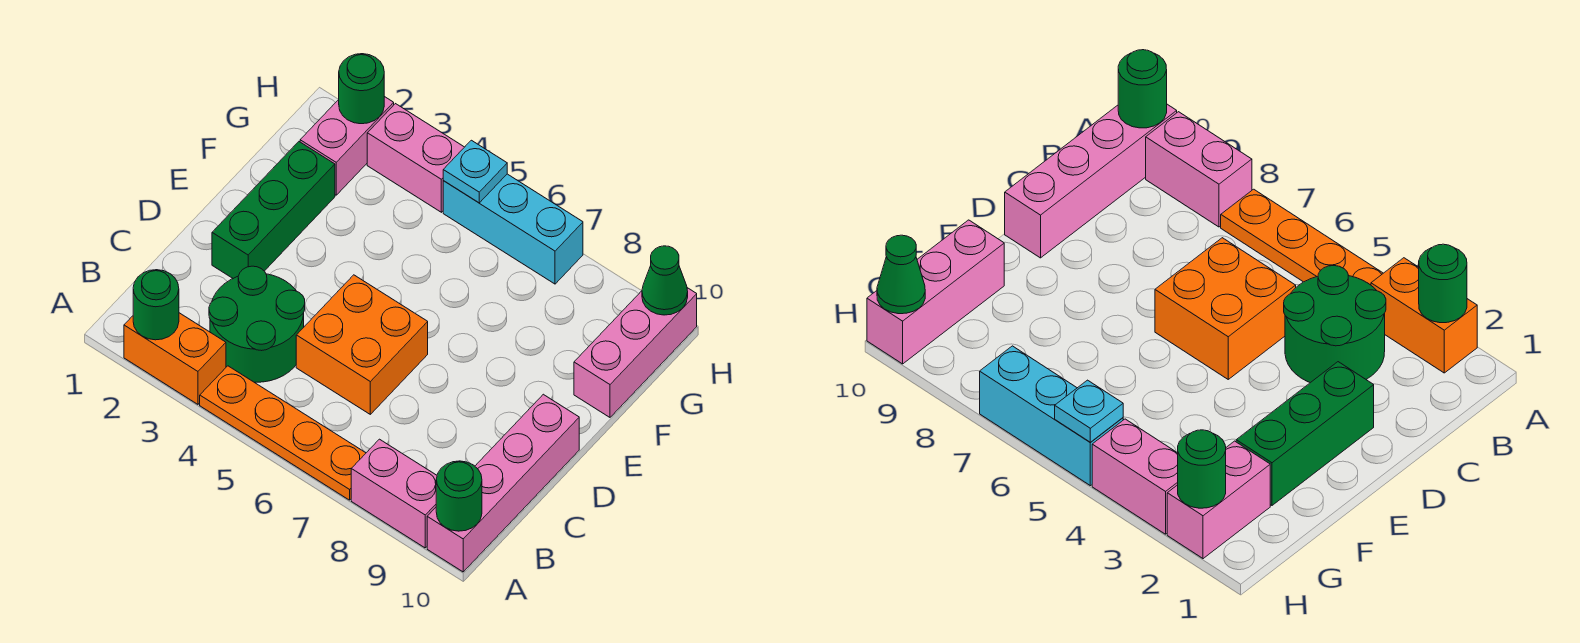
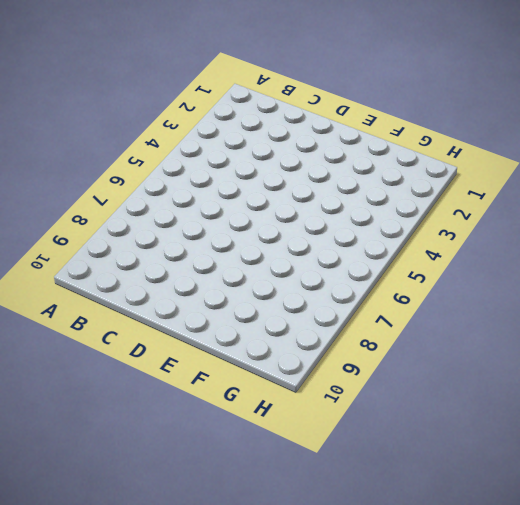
none -> orange brick A2:A3 level 1
none -> orange plate A4:A7 level 1
none -> pink brick A8:A9 level 1

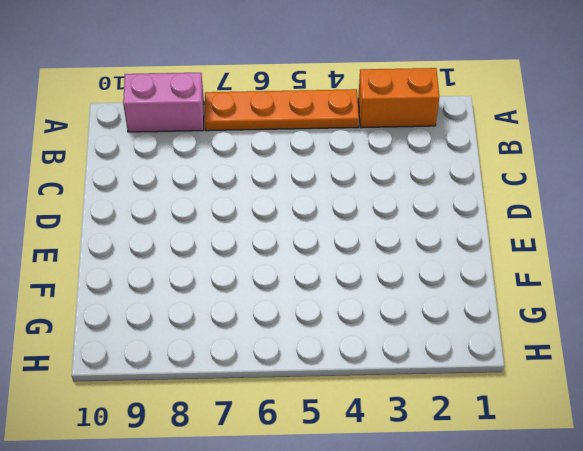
none -> pink brick A10:D10 level 1
none -> green round brick B3:C4 level 1
none -> orange brick C5:D6 level 1

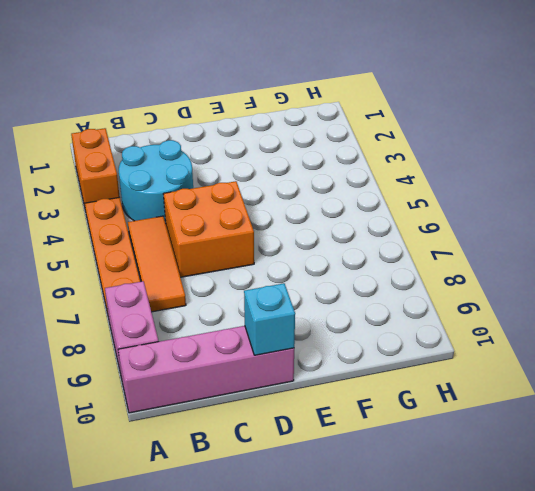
cyan round brick B3:C4 level 1 -> green round brick B3:C4 level 1
orange tile B5:B7 level 1 -> none
cyan brick D10 level 2 -> none
none -> green brick D2:F2 level 1
none -> pink brick F10:H10 level 1
none -> pink brick G2:H2 level 1

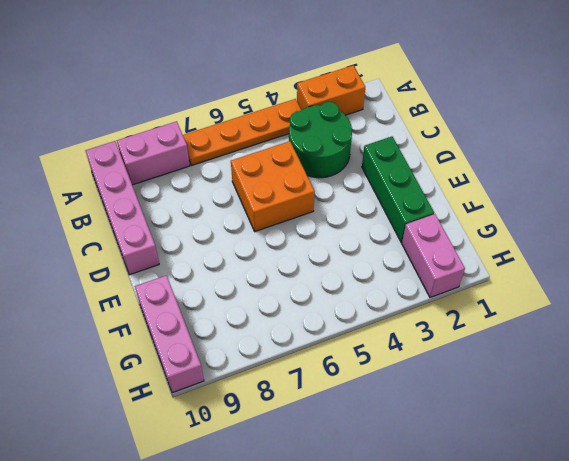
none -> pink brick H3:H4 level 1
none -> cyan brick H5:H7 level 1
none -> green round brick A2 level 2

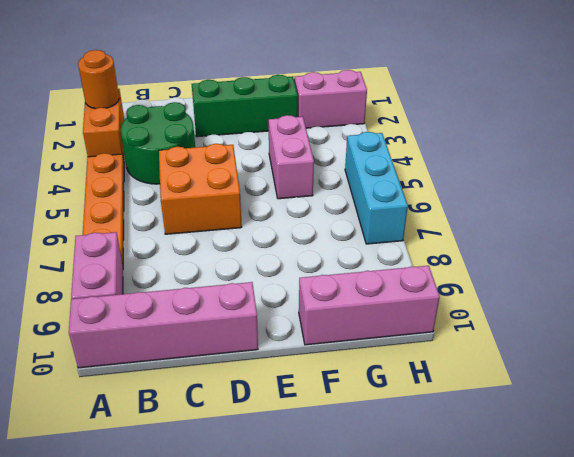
orange round brick A2 level 2 -> green round brick A2 level 2
pink brick F4:F5 level 1 -> pink brick H3:H4 level 1
none -> green round brick A10 level 2
none -> green round brick H2 level 2
none -> cyan plate H5 level 2

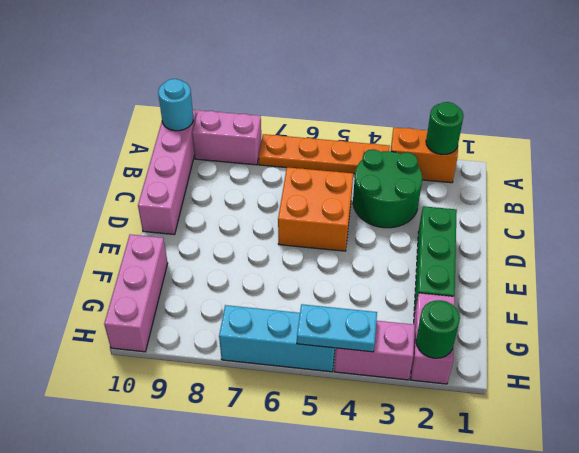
cyan round brick A10 level 2 -> green round brick A10 level 2
cyan plate H4:H5 level 2 -> cyan plate H5 level 2
none -> green cone H10 level 2

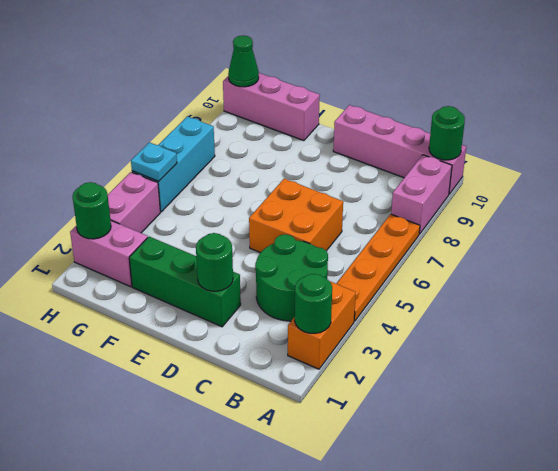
green round brick D2 level 2 -> none

